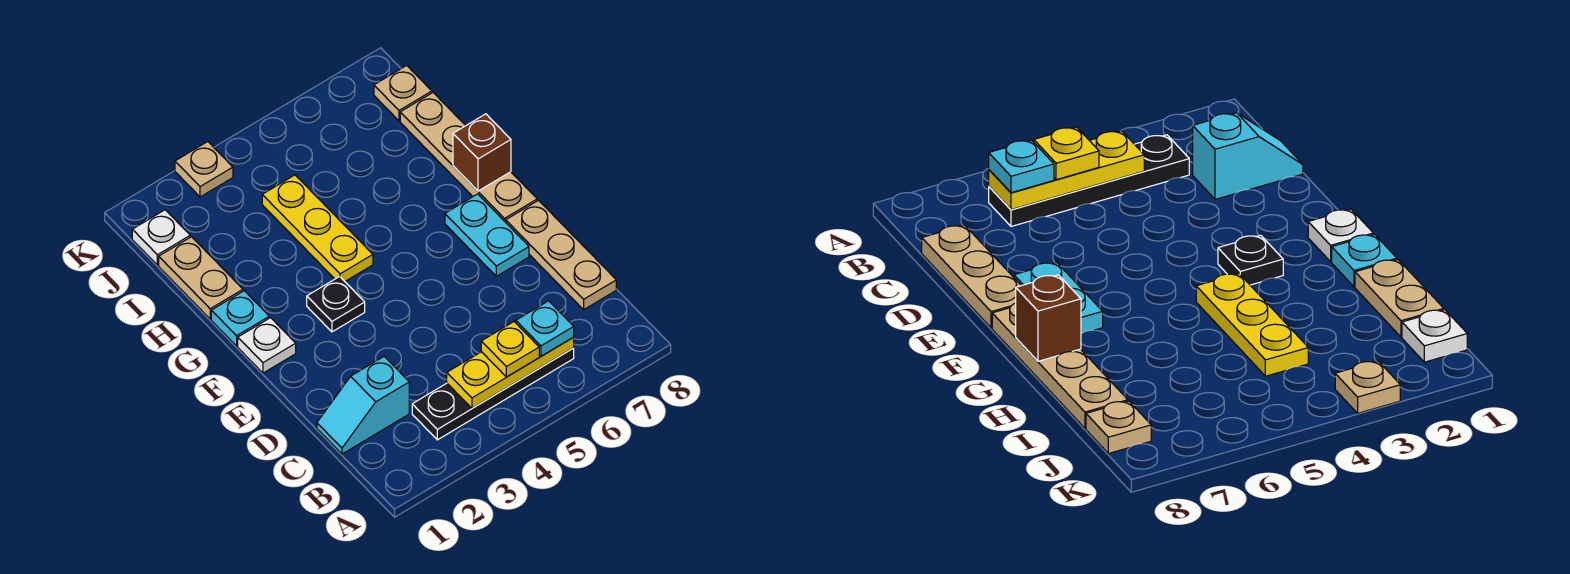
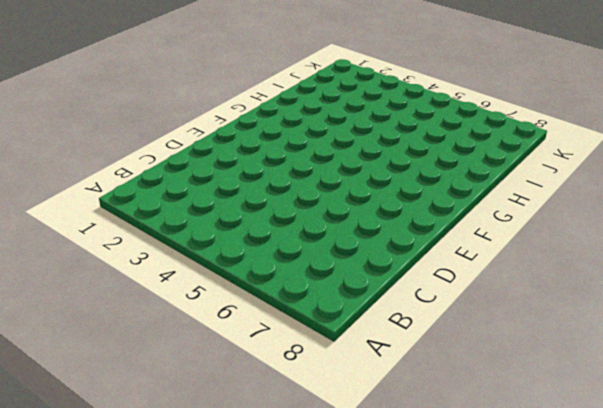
none -> black plate B3:B6 level 1
none -> cyan slope C1:C2 level 1 top 2
none -> tan plate C8:E8 level 1

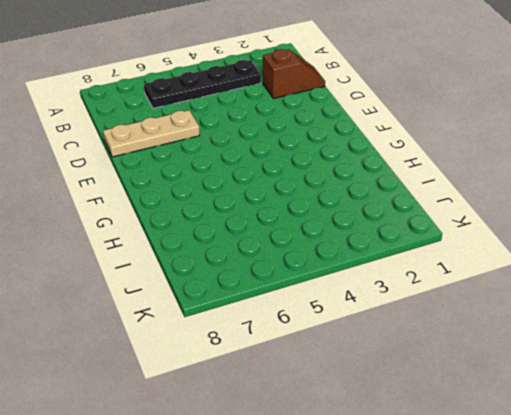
brown slope C1:C2 level 1 top 2 -> cyan slope C1:C2 level 1 top 2
tan plate D6:D8 level 1 -> tan plate C8:E8 level 1
none -> cyan plate E7:F7 level 1
none -> white plate F1 level 1
none -> black plate F3 level 1

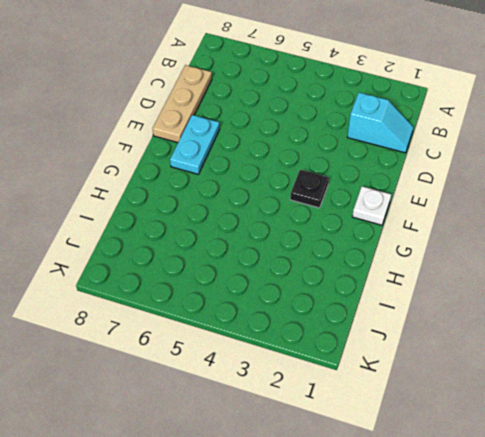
none -> black plate B3:B6 level 1
none -> tan plate F8:I8 level 1
none -> cyan plate G1 level 1

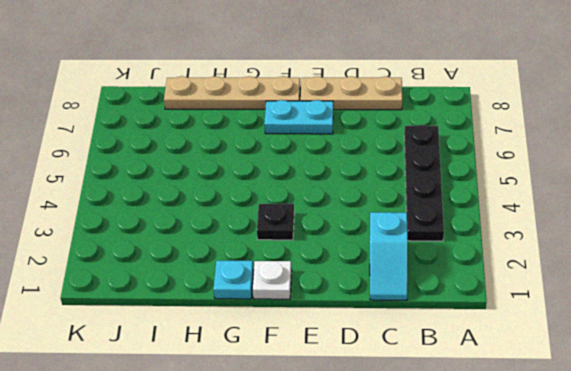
none -> yellow plate G4:I4 level 1
none -> tan plate H1:I1 level 1
none -> white plate J1 level 1

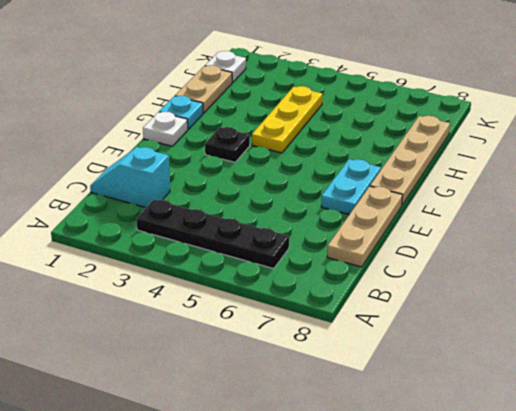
none -> tan plate J8 level 1
none -> tan plate K3 level 1
none -> yellow plate B4:B6 level 2

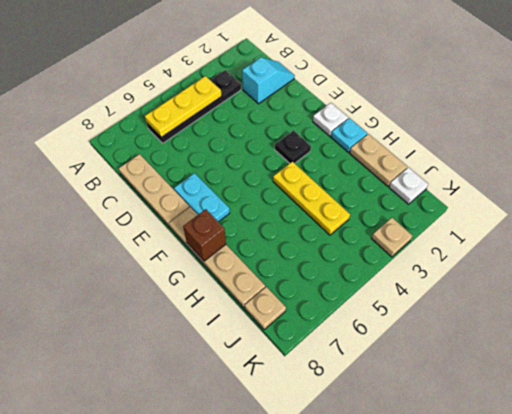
none -> yellow plate B5 level 3
none -> cyan plate B6 level 3

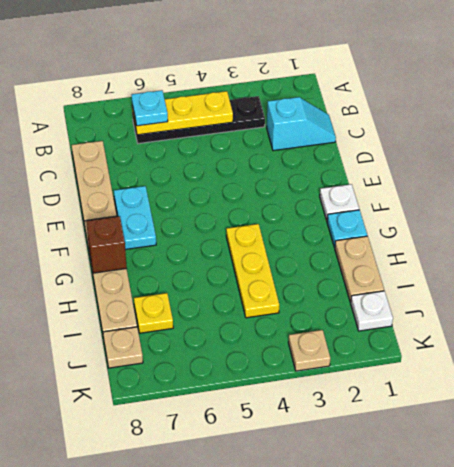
yellow plate I7 level 1 -> yellow plate B5 level 3
none -> black plate F3 level 1

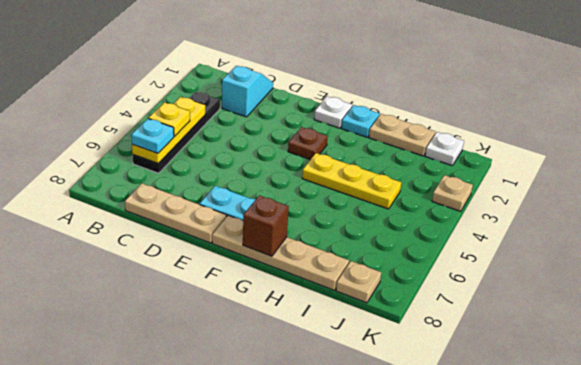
brown plate F3 level 1 -> black plate F3 level 1

